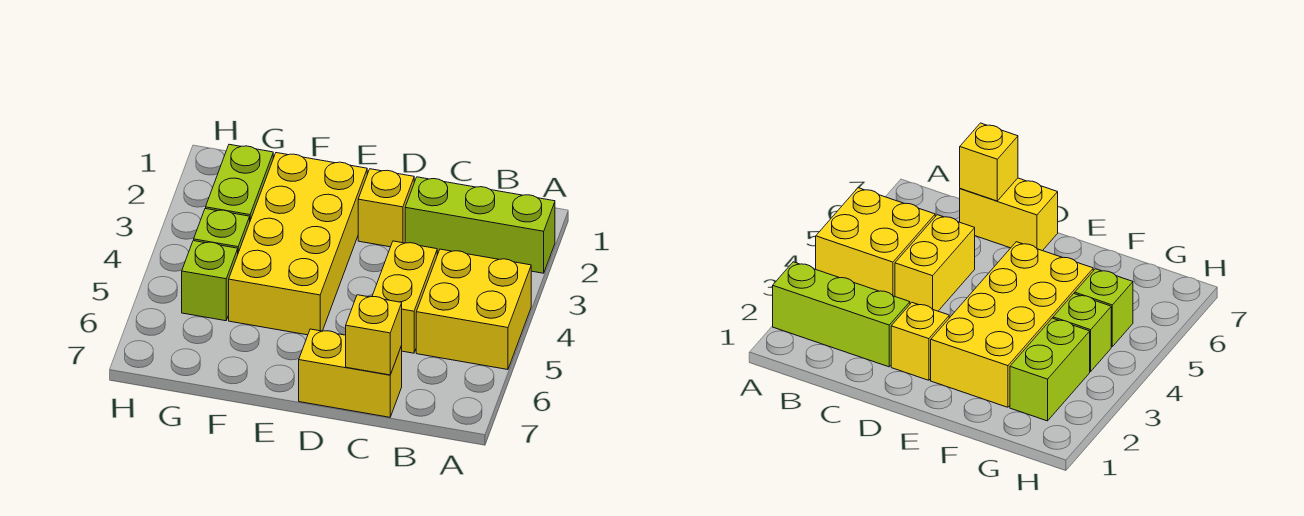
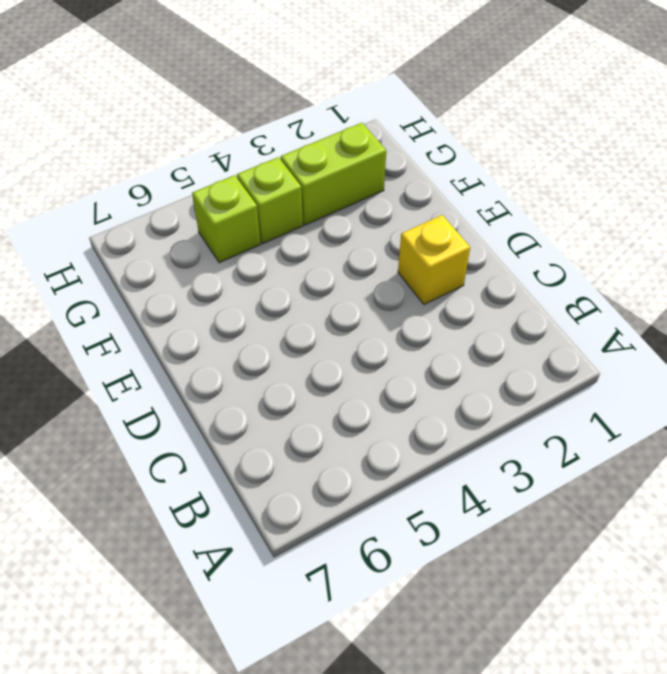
none -> lime brick A2:C2 level 1
none -> yellow brick A4:B5 level 1

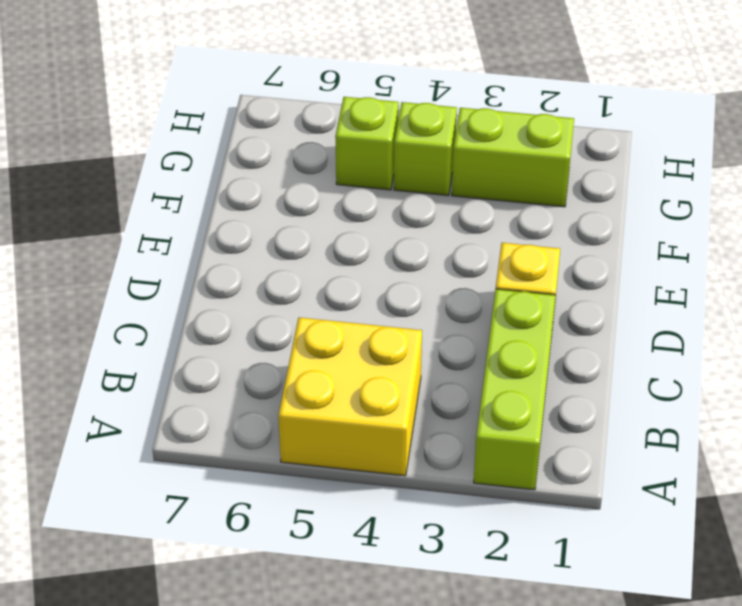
none -> yellow brick C4:C5 level 1
none -> yellow brick C7:D7 level 1

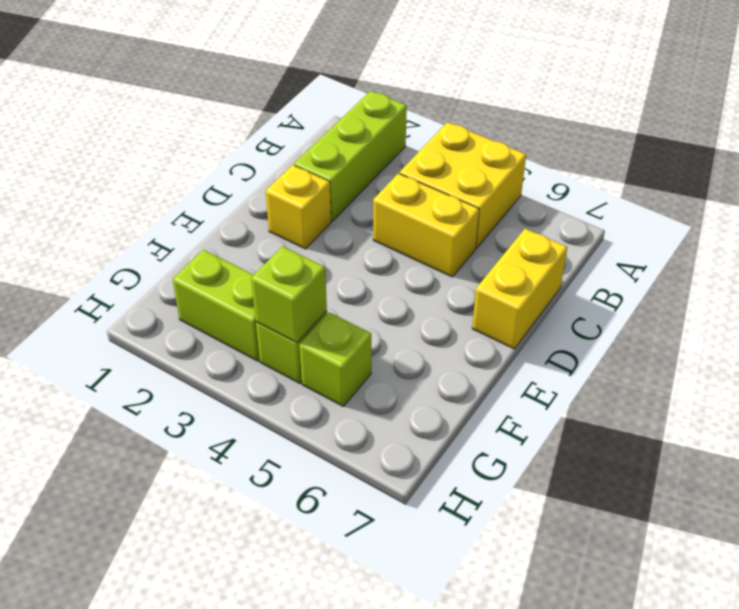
lime brick G4 level 2 -> none
none -> yellow brick E2:F5 level 1
none -> yellow brick C7 level 2

